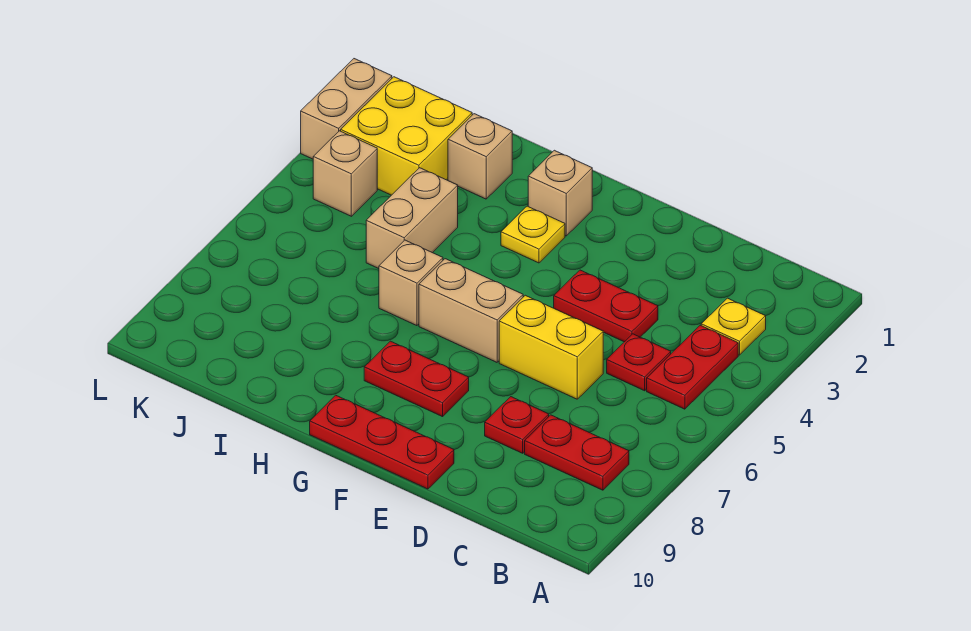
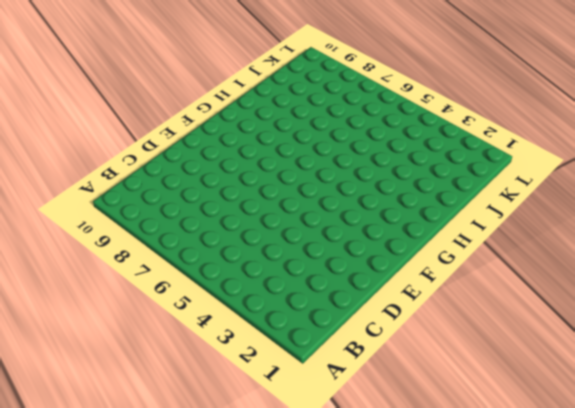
none -> yellow plate B3 level 1
none -> red plate B4:B5 level 1
none -> red plate B8:C8 level 1

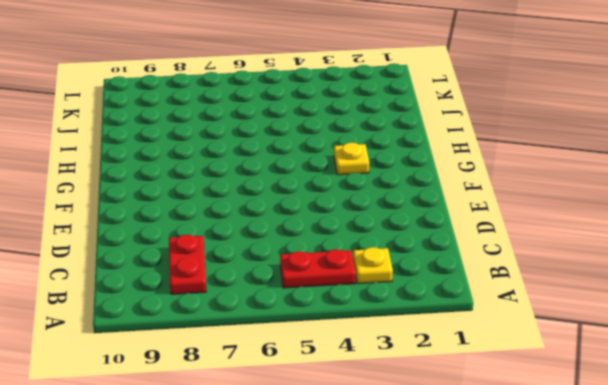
none -> red plate C5 level 1
none -> red plate D4:E4 level 1
none -> yellow brick D6:E6 level 1

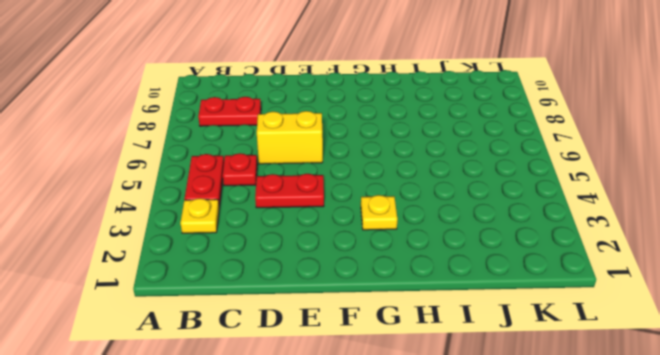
none -> red plate D8 level 1
none -> red plate E10:G10 level 1
none -> tan brick F6:G6 level 1

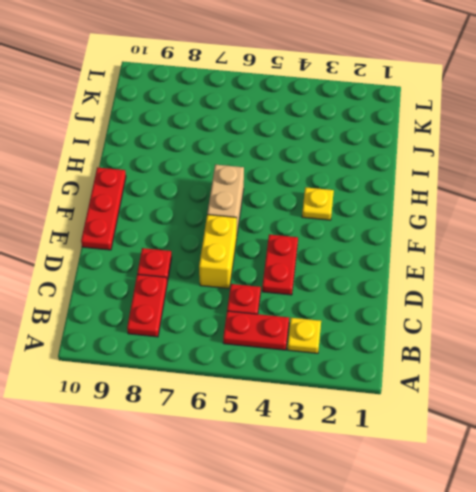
none -> red plate F8:G8 level 1
none -> tan brick G2 level 1
none -> tan brick H6 level 1

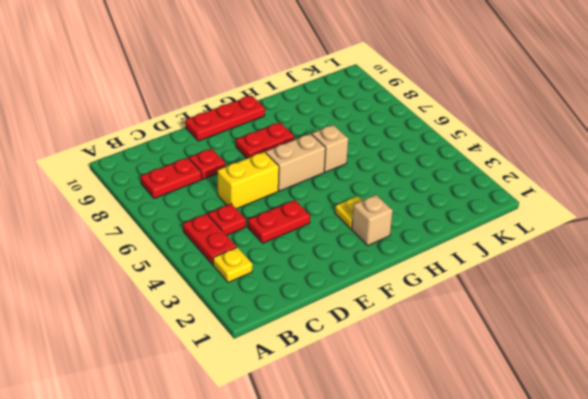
none -> tan brick I2 level 1
none -> tan brick I4:I5 level 1
none -> yellow brick J2:K3 level 1

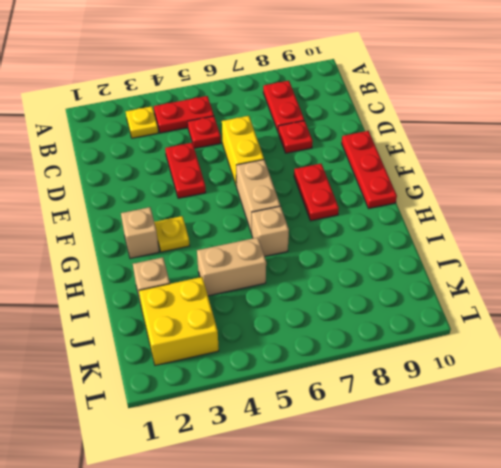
none -> tan brick K4 level 1
none -> tan brick L2:L3 level 1

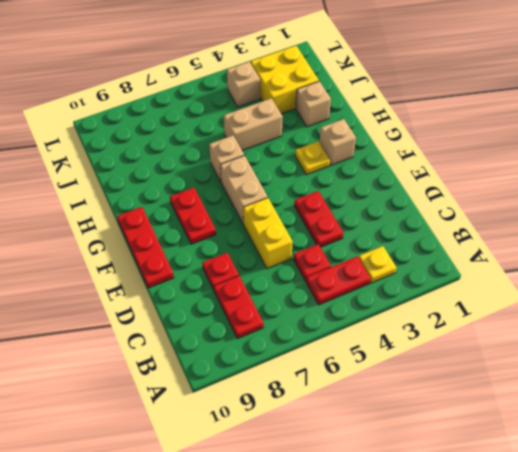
none -> tan brick L2:L3 level 1

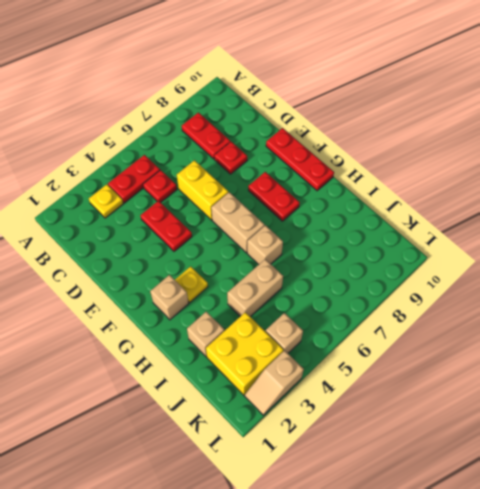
tan slope L2:L3 level 1 top 3 -> tan brick L2:L3 level 1

